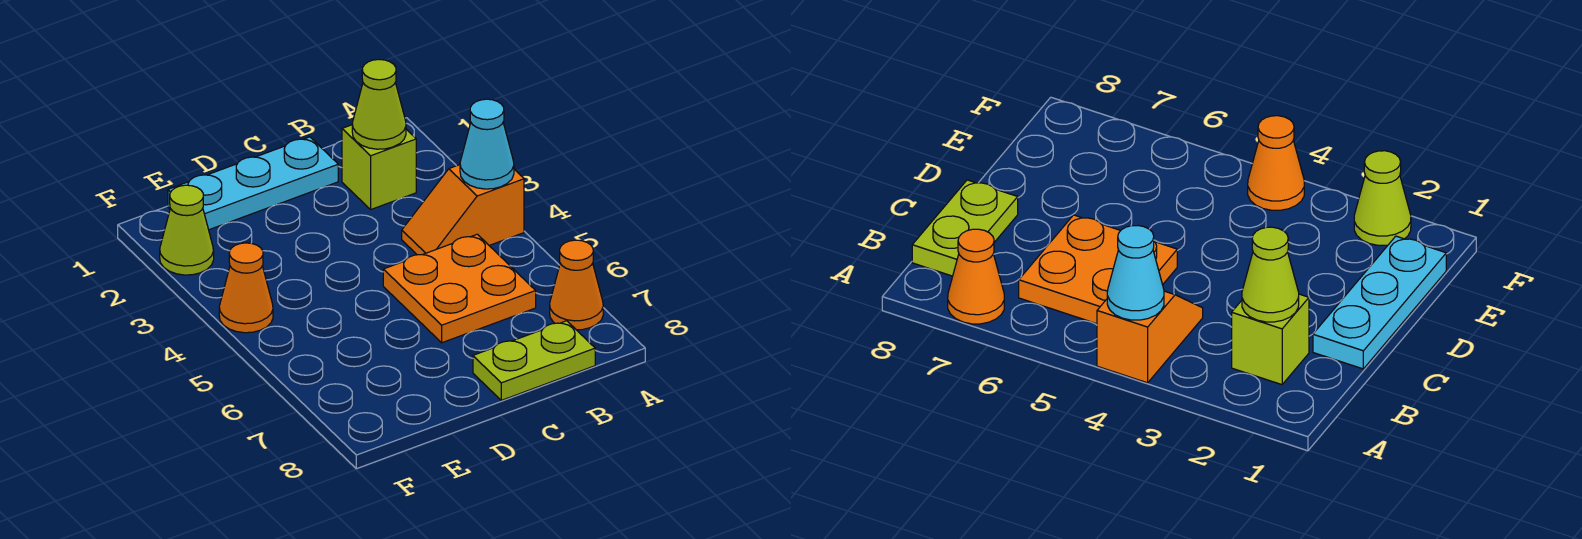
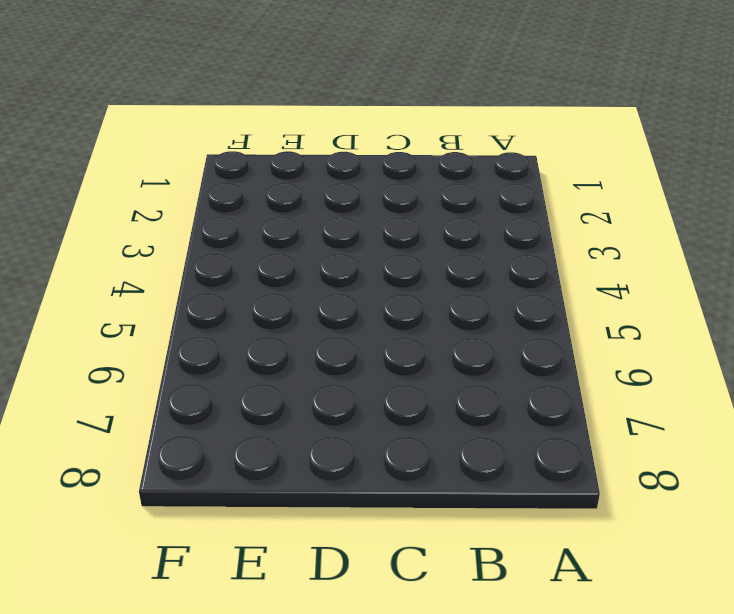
none -> orange slope A4:B4 level 1 top A
none -> orange cone A7 level 1

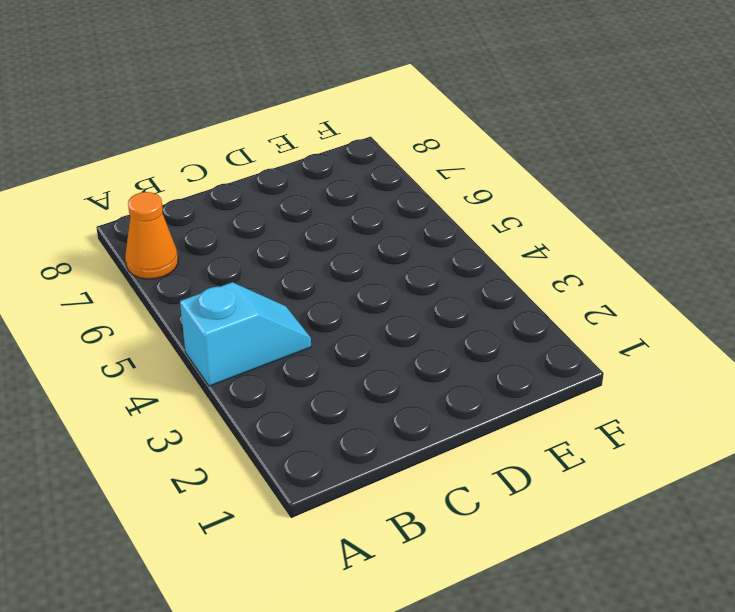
cyan slope A4:B4 level 1 top A -> orange slope A4:B4 level 1 top A
none -> lime brick B2 level 1
none -> orange plate B5:C6 level 1

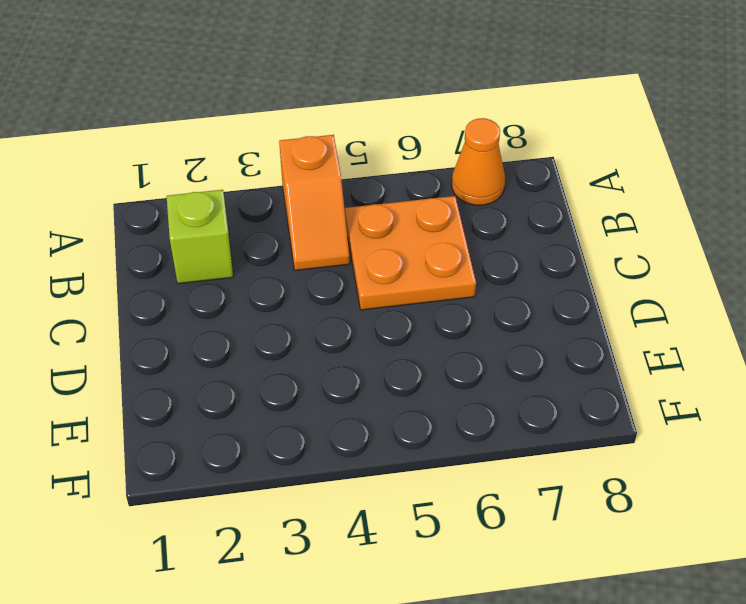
none -> lime plate B8:C8 level 1
none -> cyan plate C1:E1 level 1

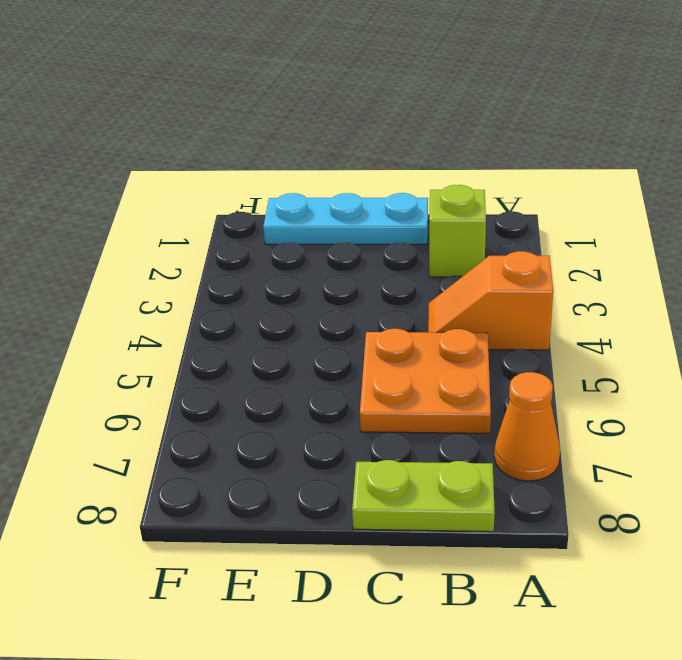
none -> lime cone F2 level 1
none -> orange cone F4 level 1

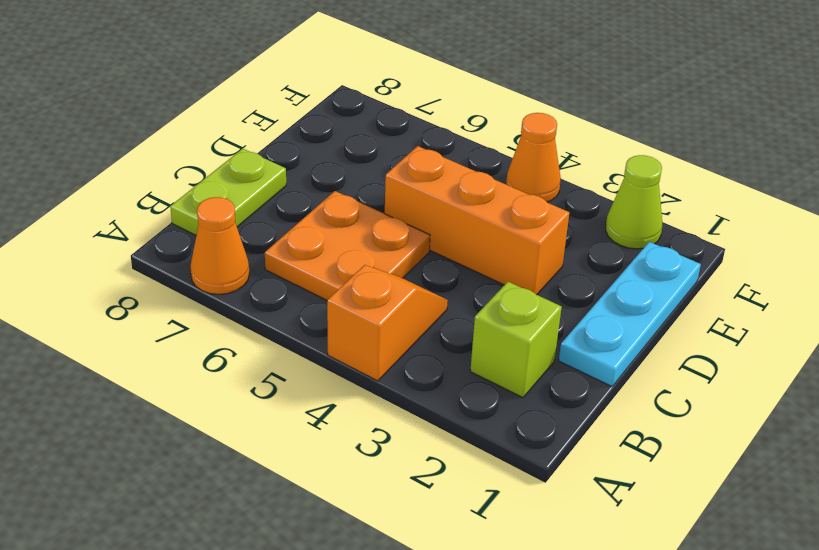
orange brick D3:D5 level 1 -> none
none -> cyan cone A4 level 2
none -> lime cone B2 level 2

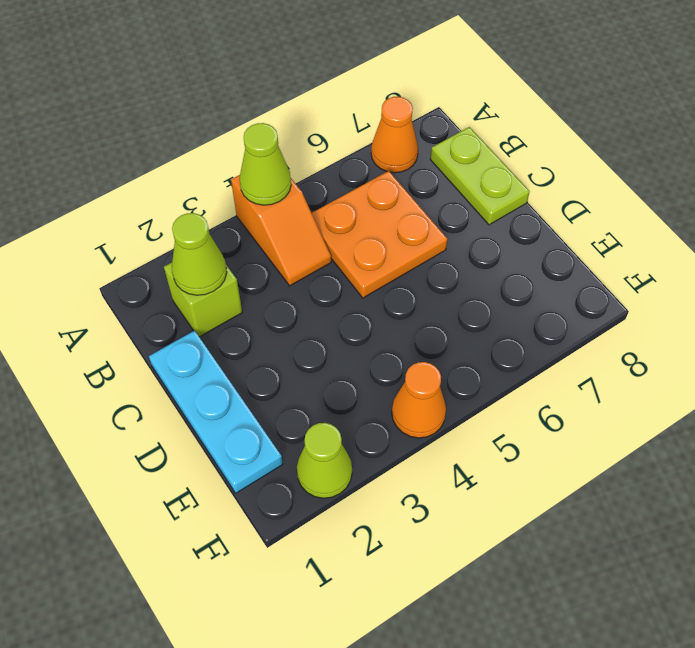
lime cone A4 level 2 -> cyan cone A4 level 2

